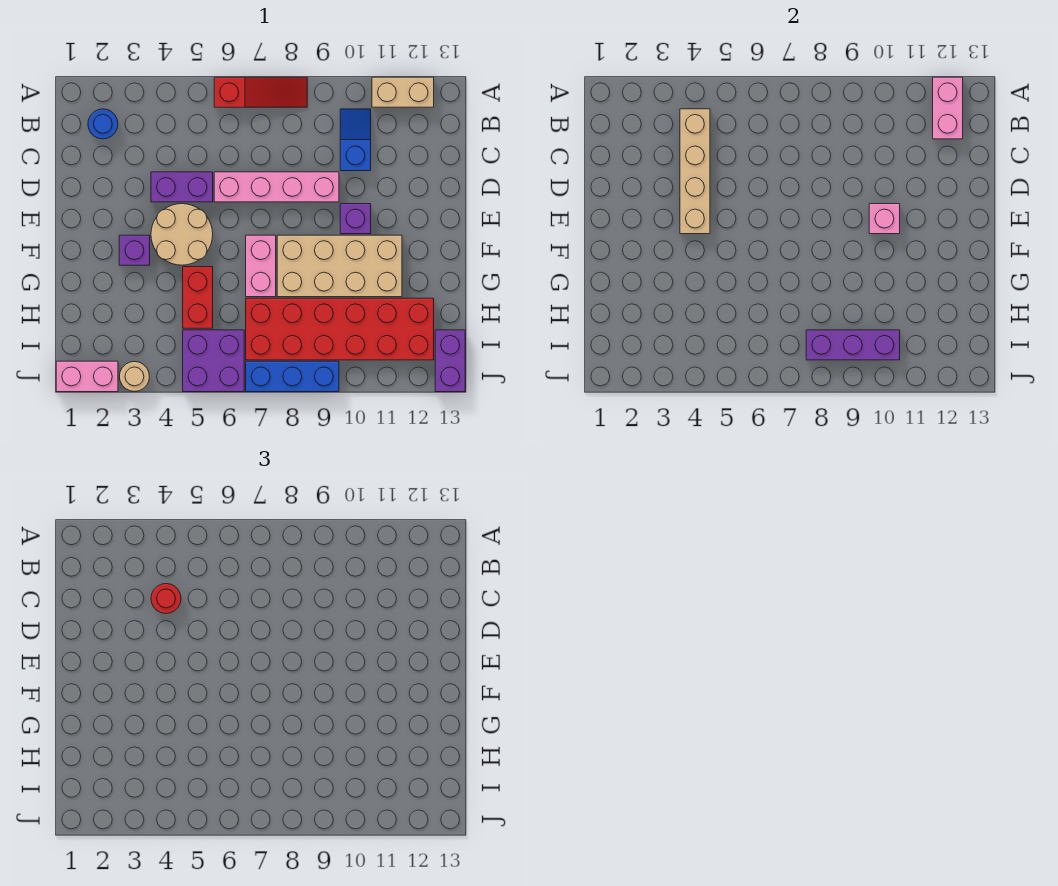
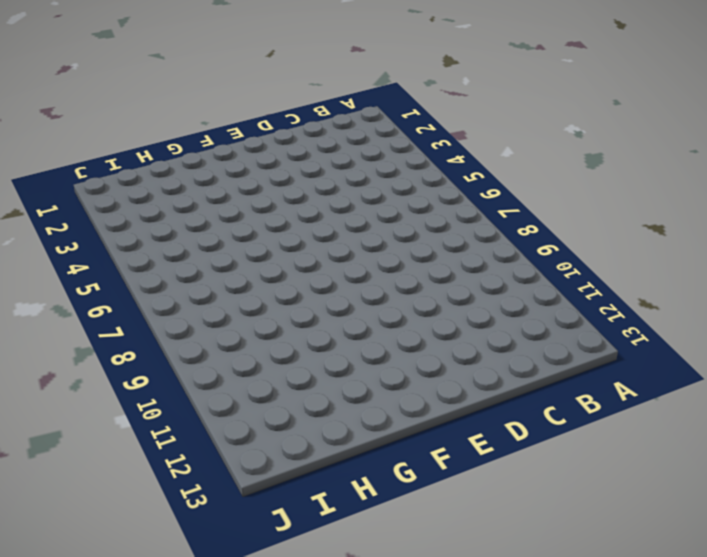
none -> red slope A6:A8 level 1 top 6
none -> tan brick A11:A12 level 1
none -> blue round brick B2 level 1

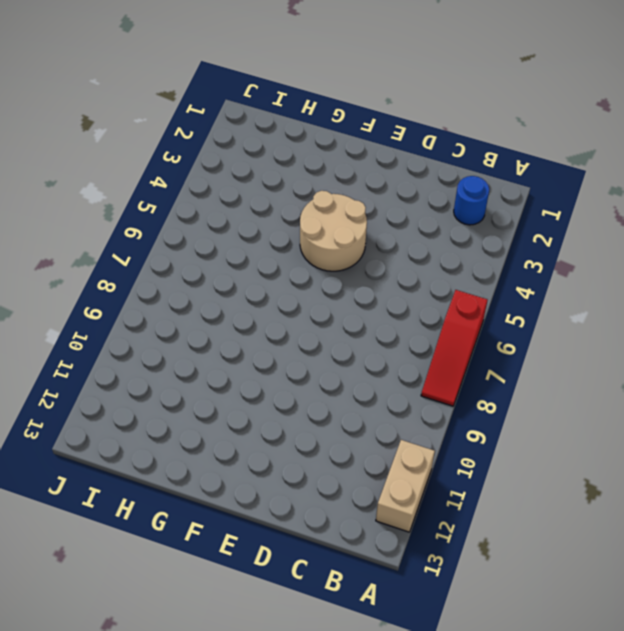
none -> blue slope B10:C10 level 1 top C
none -> purple brick D4:D5 level 1
none -> pink brick D6:D9 level 1

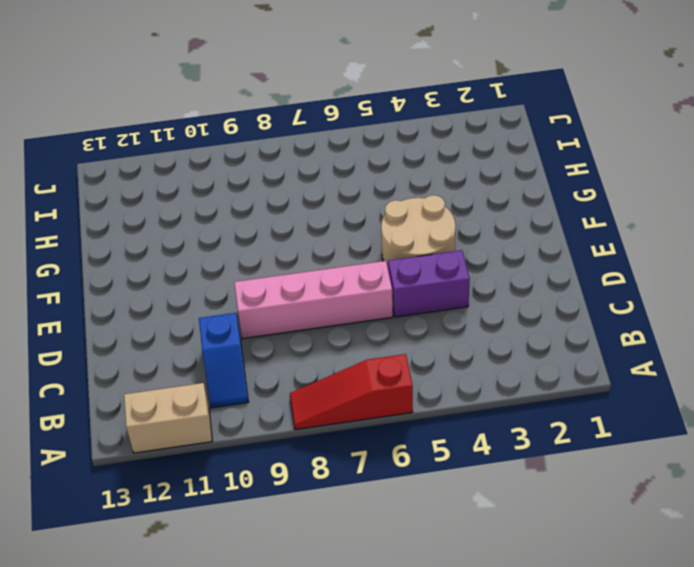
none -> blue round brick B2 level 1
none -> purple brick E10 level 1
none -> purple brick F3 level 1

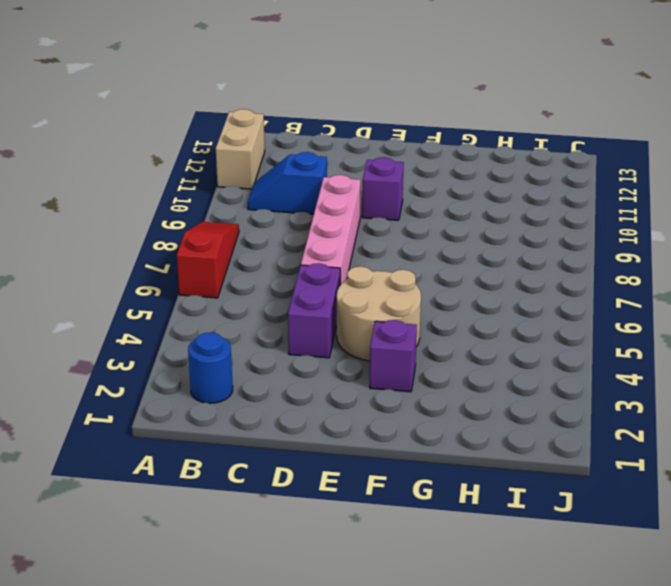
none -> pink brick F7:G7 level 1
none -> tan brick F8:G11 level 1
none -> red brick G5:H5 level 1

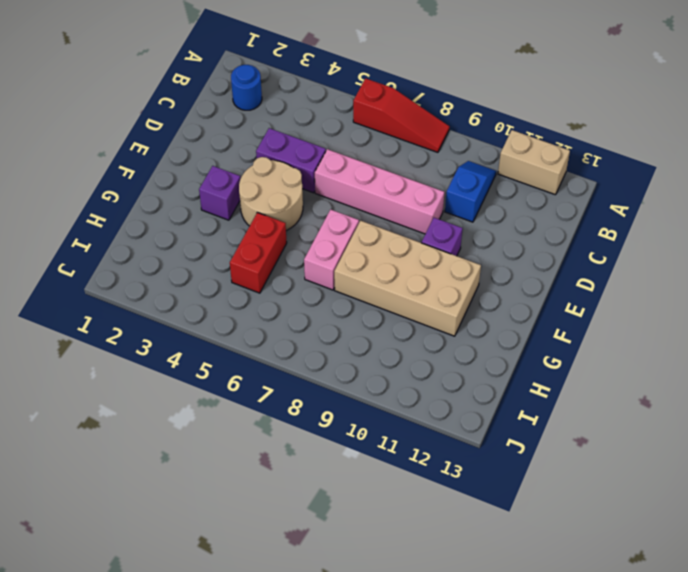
none -> red brick H7:I12 level 1
none -> purple brick I5:J6 level 1
none -> purple brick I13:J13 level 1

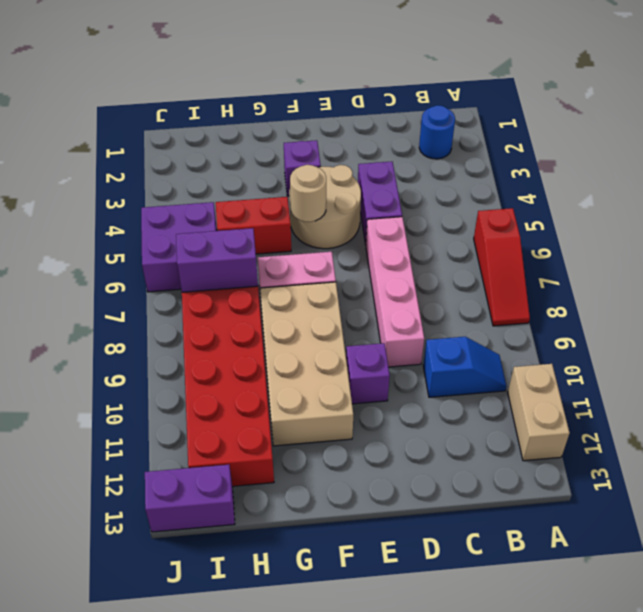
tan round brick F5 level 2 -> tan round brick J3 level 1
purple brick H7:I7 level 2 -> none
none -> pink brick J1:J2 level 1
none -> blue brick J7:J9 level 1
none -> pink brick A12:B12 level 2

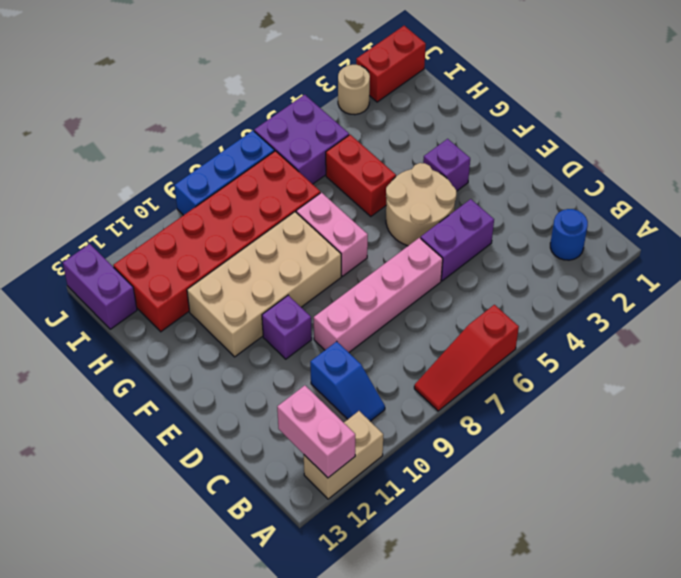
red brick J1:J2 level 1 -> pink brick J1:J2 level 1
none -> tan brick B4:E4 level 2
none -> pink brick E10 level 2
none -> purple brick I8:I10 level 2

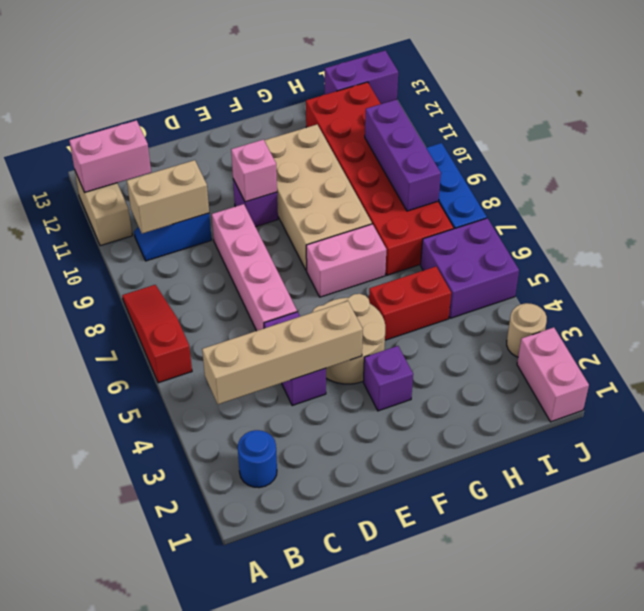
tan brick B10:C10 level 2 -> none
none -> red round brick C4 level 3

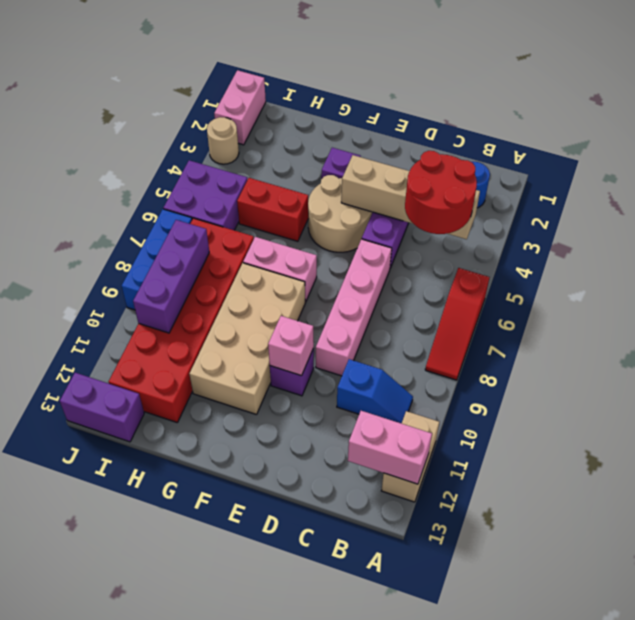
red round brick B4:C5 level 3 -> red round brick C4 level 3

